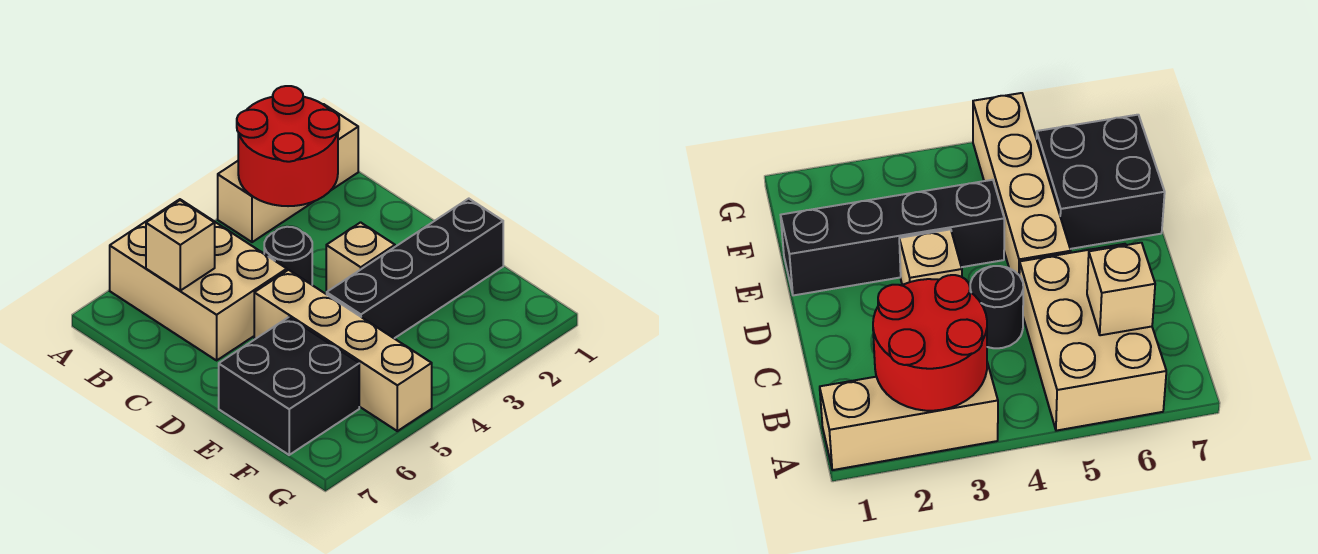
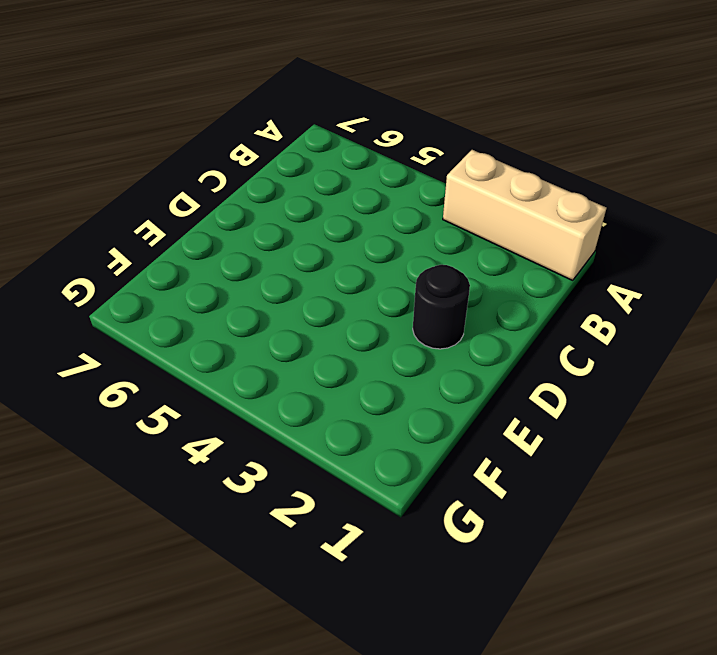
black round brick D2 level 1 -> black round brick C4 level 1
none -> tan brick A5:C6 level 1
none -> tan brick D3 level 1

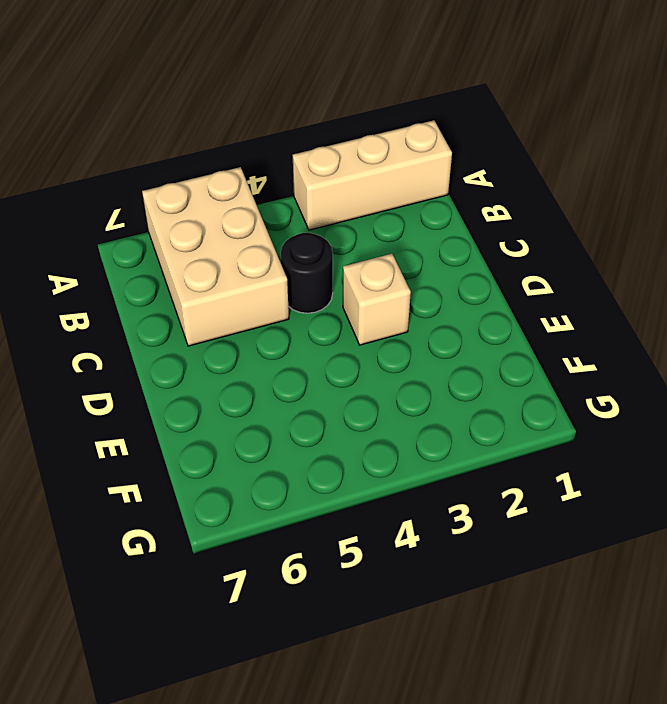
none -> tan brick D5:G5 level 1
none -> black brick E1:E4 level 1

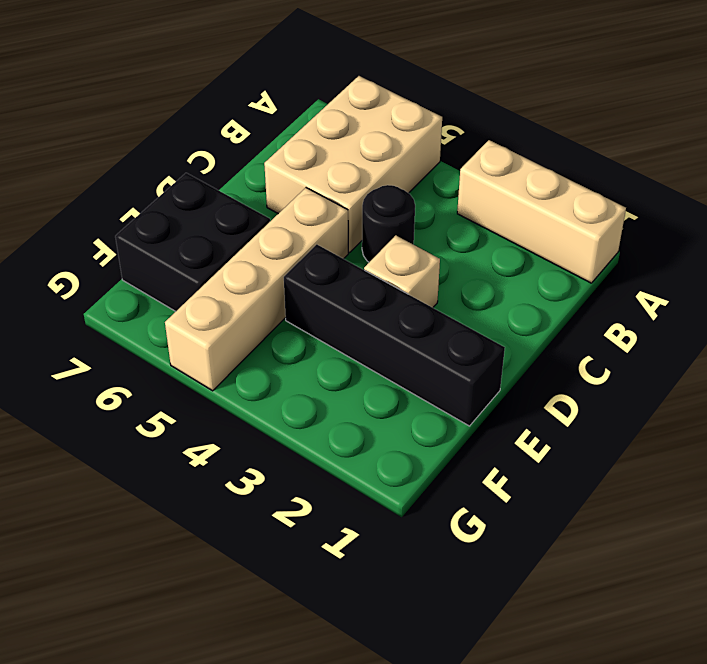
none -> red round brick A2:B3 level 2
none -> tan brick B6 level 2

